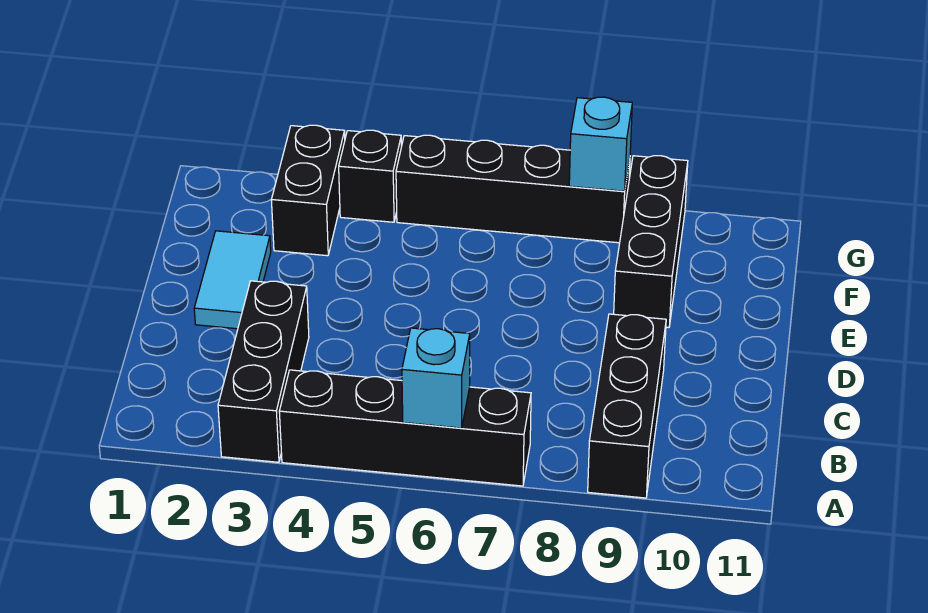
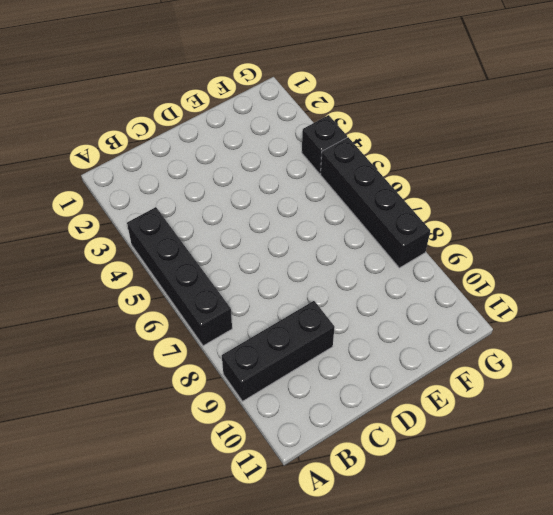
none -> black brick A3:C3 level 1
none -> cyan tile D2:E2 level 1

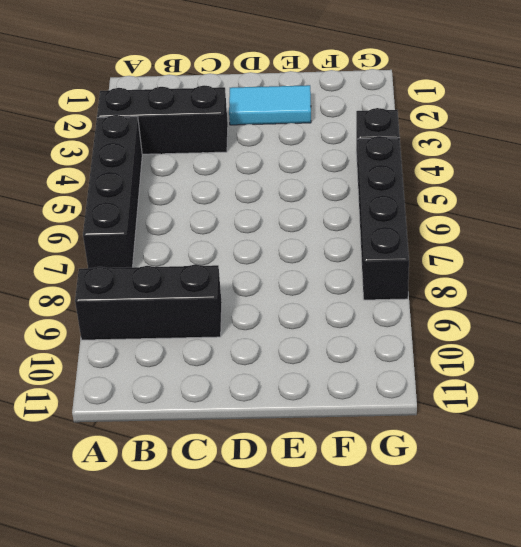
none -> black brick E9:G9 level 1
none -> black brick F3:G3 level 1

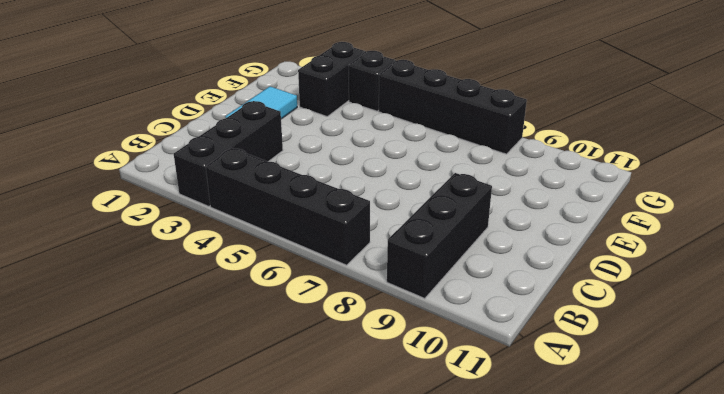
none -> black brick E9:G9 level 1
none -> cyan brick A6 level 2

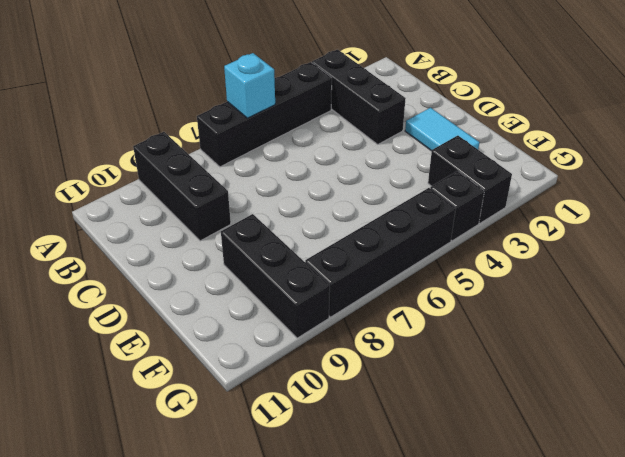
none -> cyan brick G8 level 2

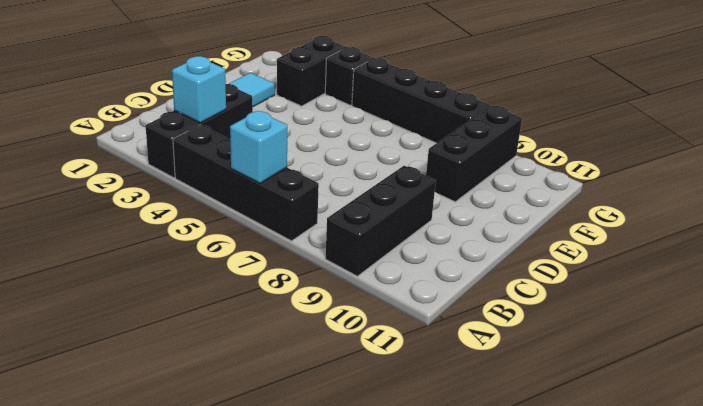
cyan brick B3 level 2 -> cyan brick G8 level 2

